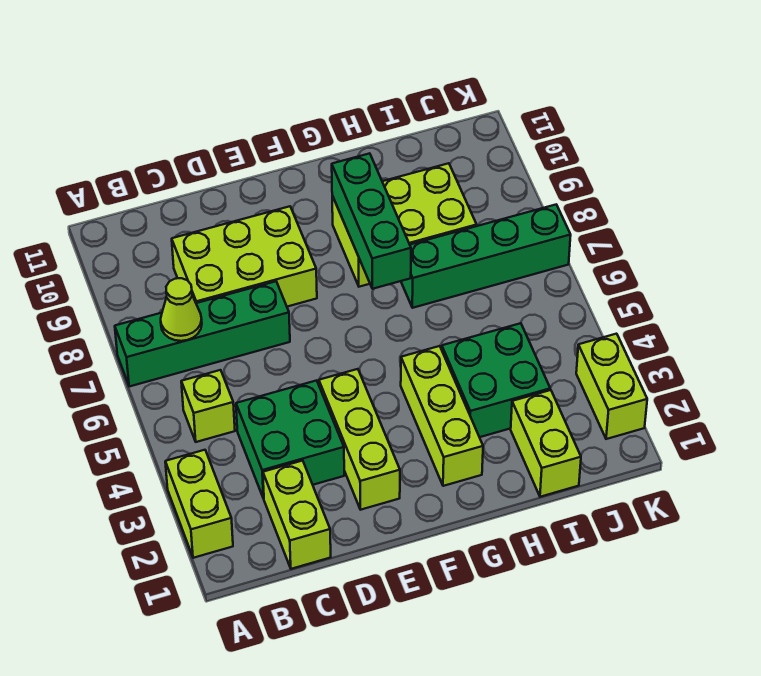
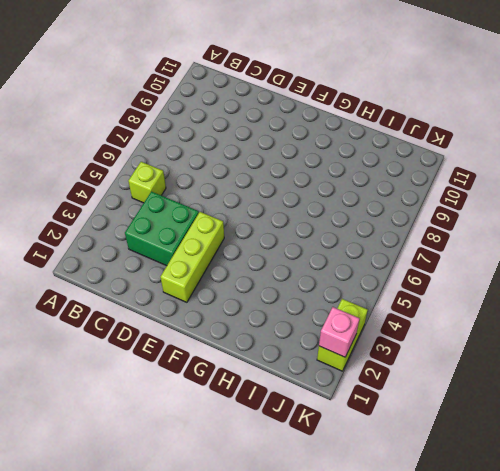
pink brick K2 level 2 -> none
none -> lime brick A2:A3 level 1
none -> green brick A7:D7 level 1
none -> lime brick C1:C2 level 1

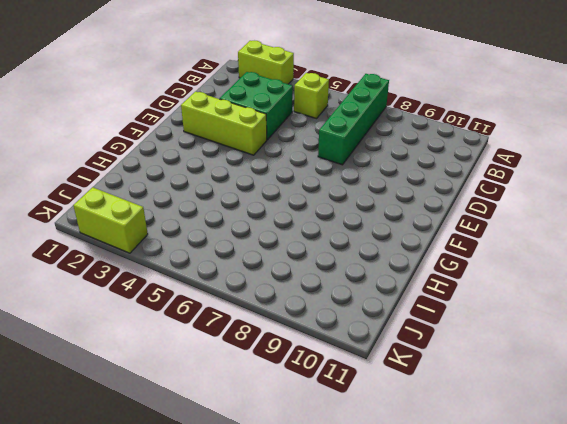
none -> lime brick C1:C2 level 1
none -> lime brick C8:E9 level 1
none -> lime brick G2:G4 level 1

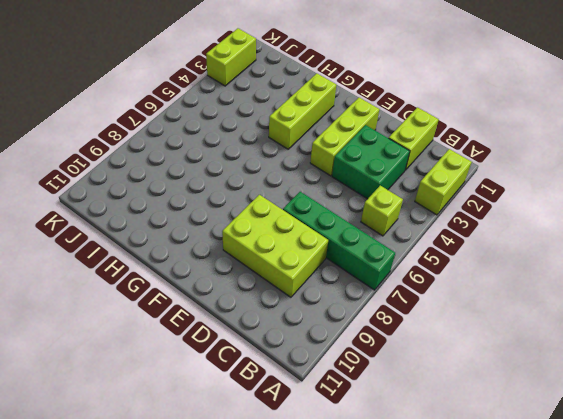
none -> lime brick G8:I9 level 1
none -> green brick H3:I4 level 1
none -> green brick H7:K7 level 1

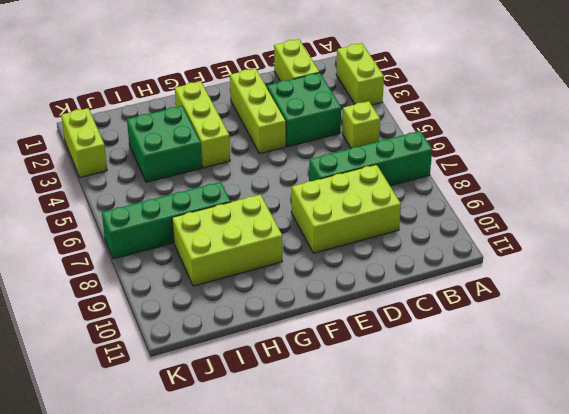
none -> lime brick I1:I2 level 1
none -> lime cone B7 level 2
none -> green brick G7:G9 level 2

